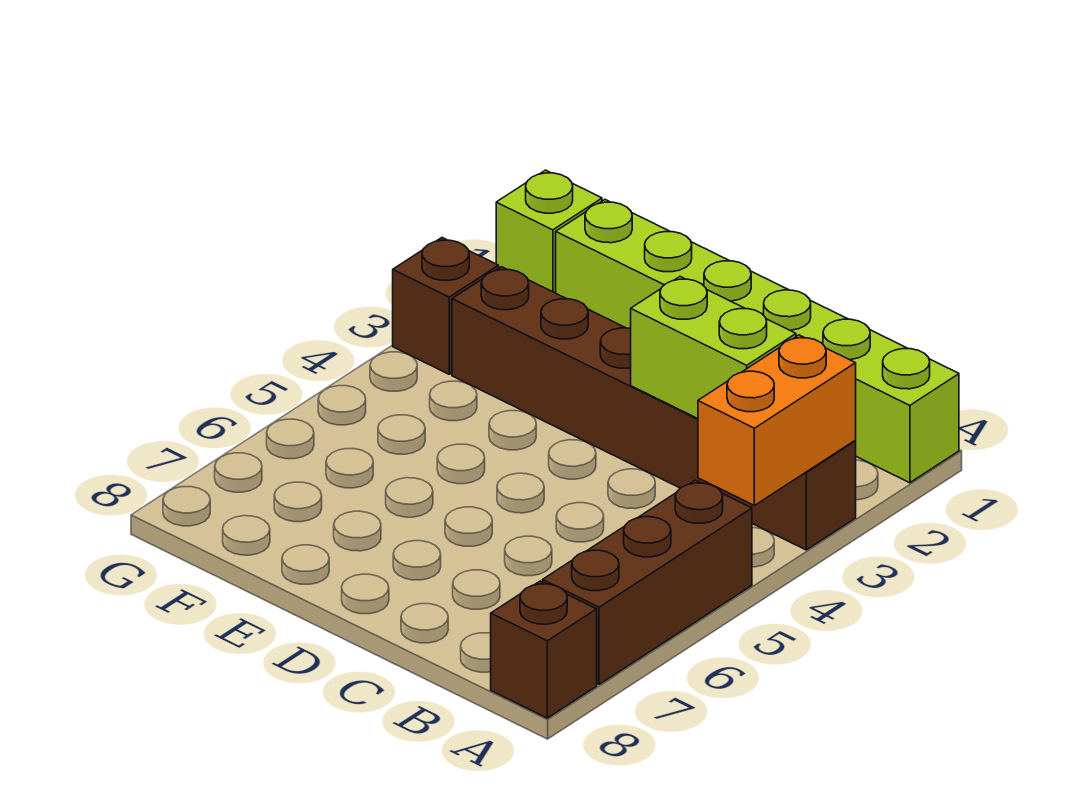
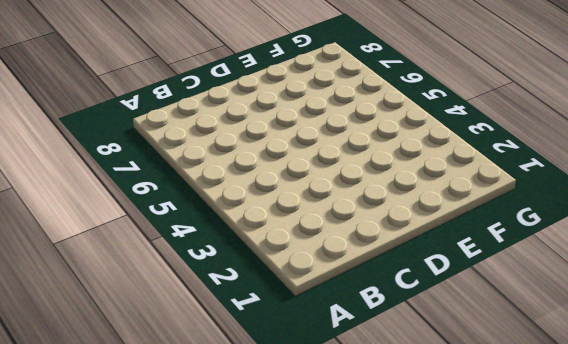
none -> lime brick A1:F1 level 1
none -> brown brick A3:F3 level 1

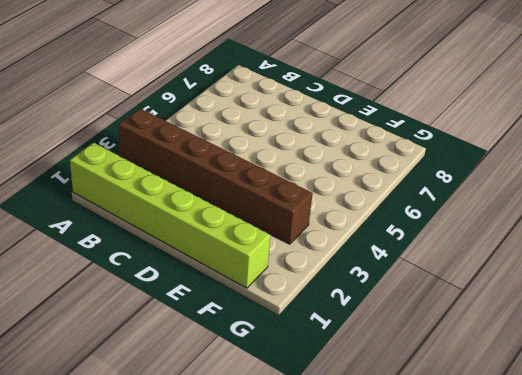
none -> brown brick A5:A7 level 1
none -> brown brick A8 level 1

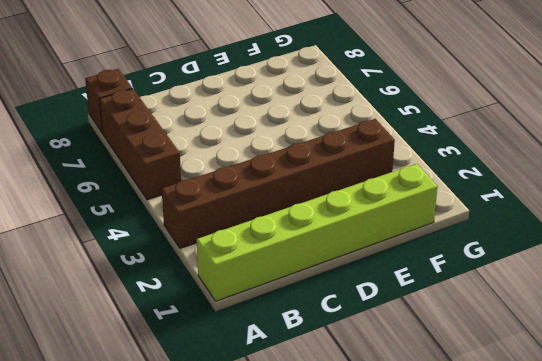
none -> lime brick G1 level 1
none -> brown brick G3 level 1

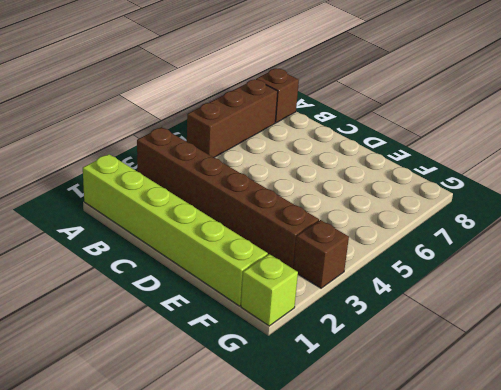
none -> orange brick A3:A4 level 2
none -> lime brick B3:C3 level 2

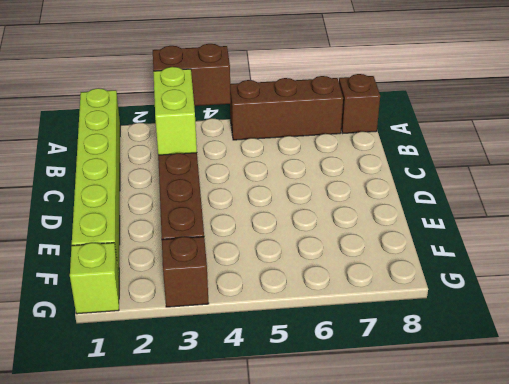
brown brick A3:A4 level 2 -> orange brick A3:A4 level 2

